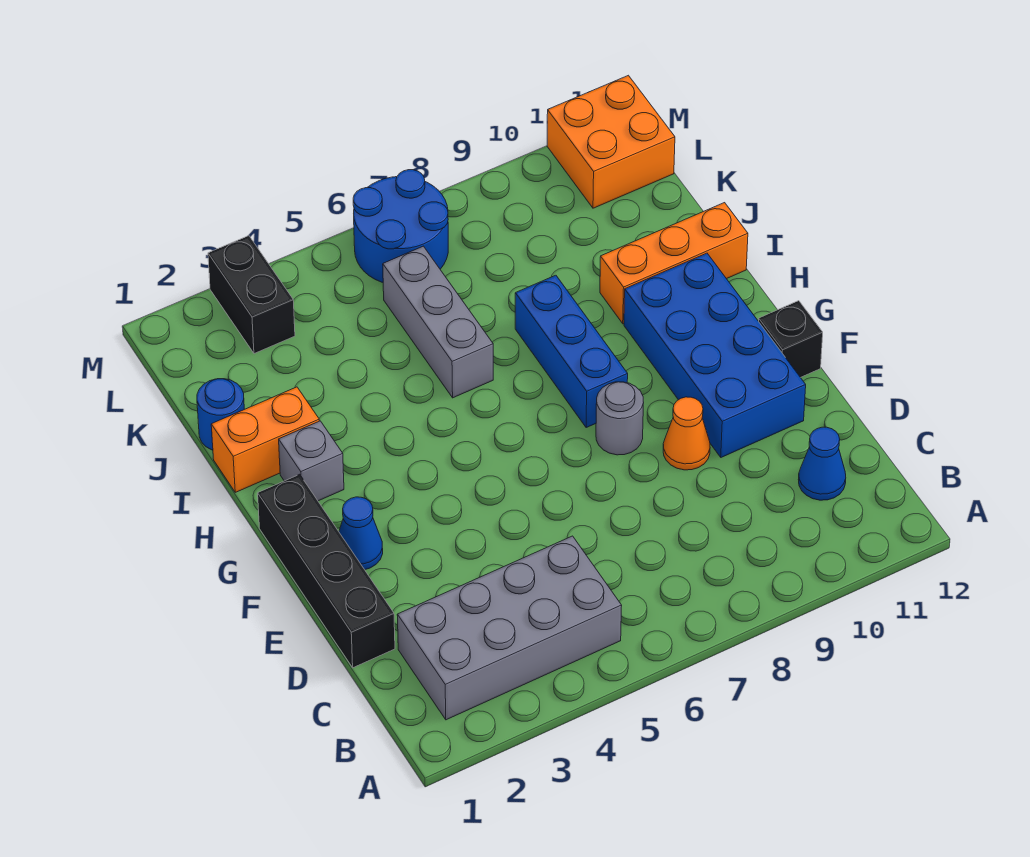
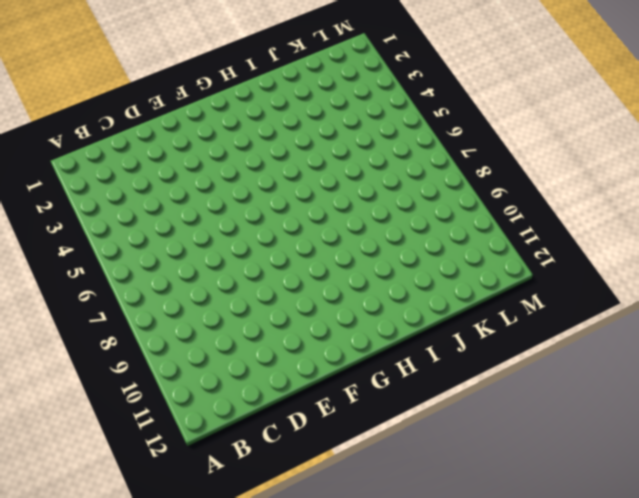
none -> grey brick B2:C5 level 1
none -> blue cone C11 level 1
none -> black brick D1:G1 level 1

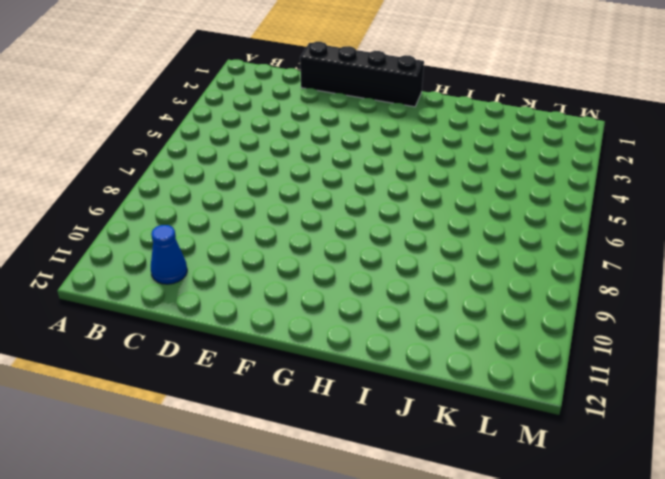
none -> grey brick B2:C5 level 1
none -> orange cone E9 level 1
none -> blue brick E10:H11 level 1

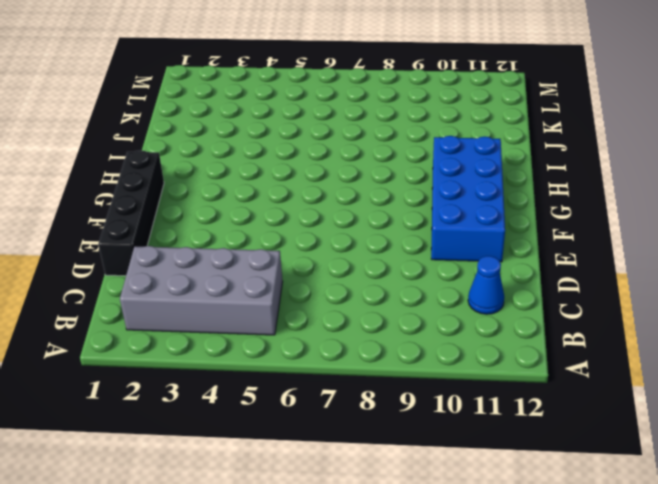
none -> orange cone E9 level 1
none -> blue cone F2 level 1
none -> grey round brick F8 level 1

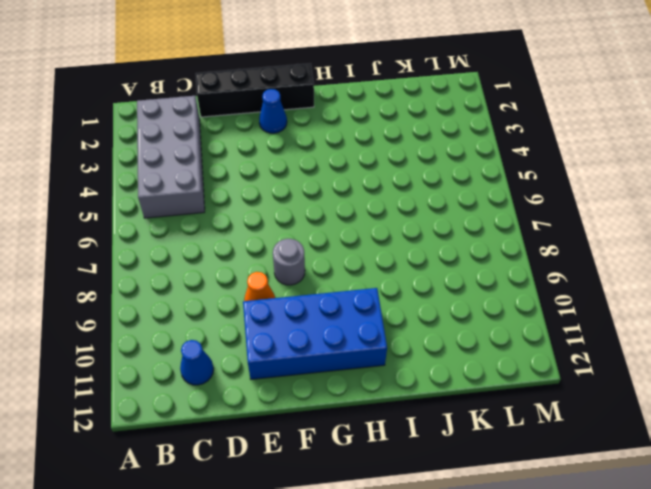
none -> black brick F12 level 1
none -> blue brick G8:I8 level 1
none -> grey brick H2 level 1

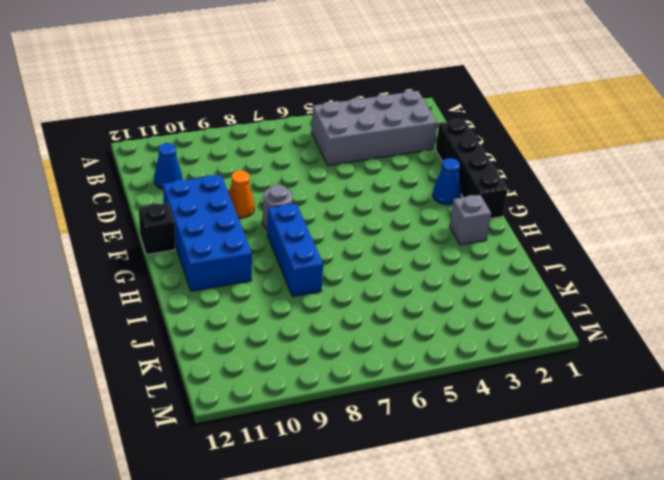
none -> orange brick I1:I2 level 1
none -> grey brick I6:K6 level 1
none -> orange brick I10:I12 level 1

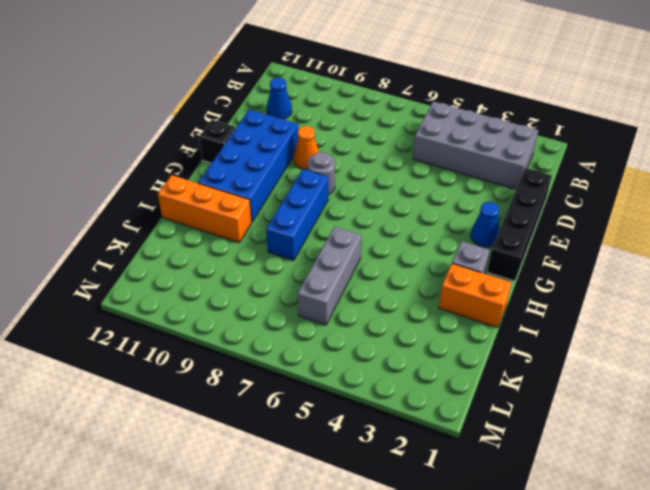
none -> blue round brick J1 level 1
none -> black brick L3:M3 level 1
none -> blue round brick L6:M7 level 1

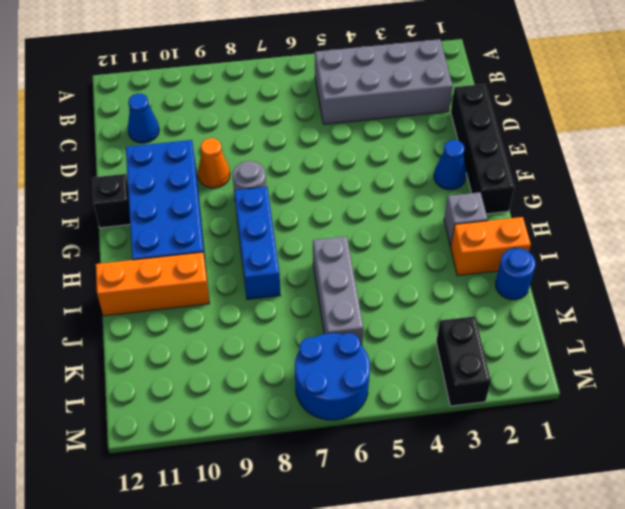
none -> orange brick L11:M12 level 1

